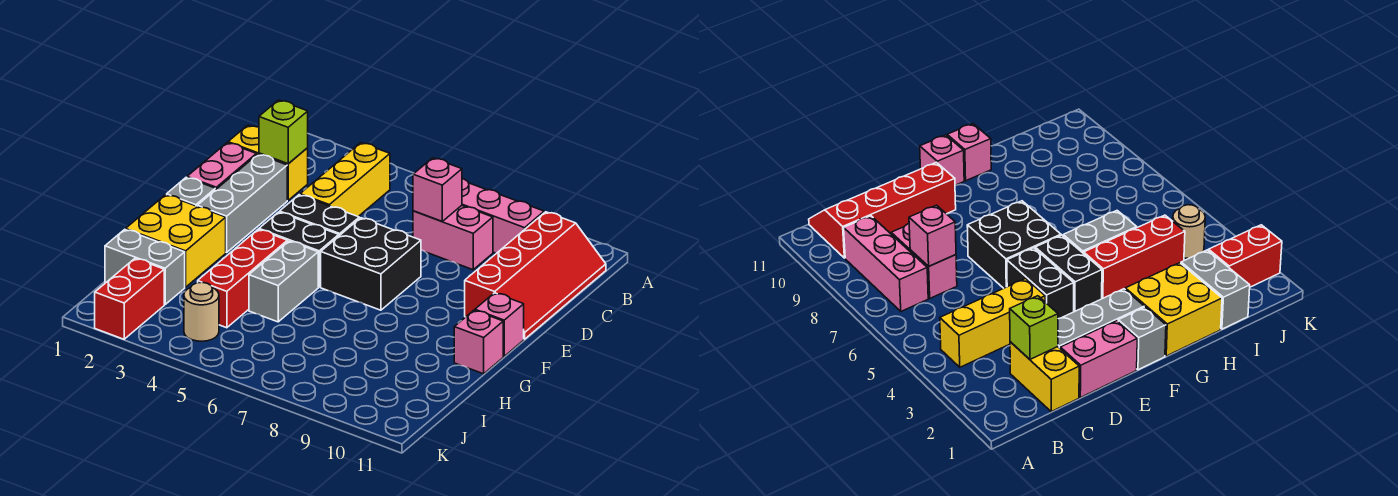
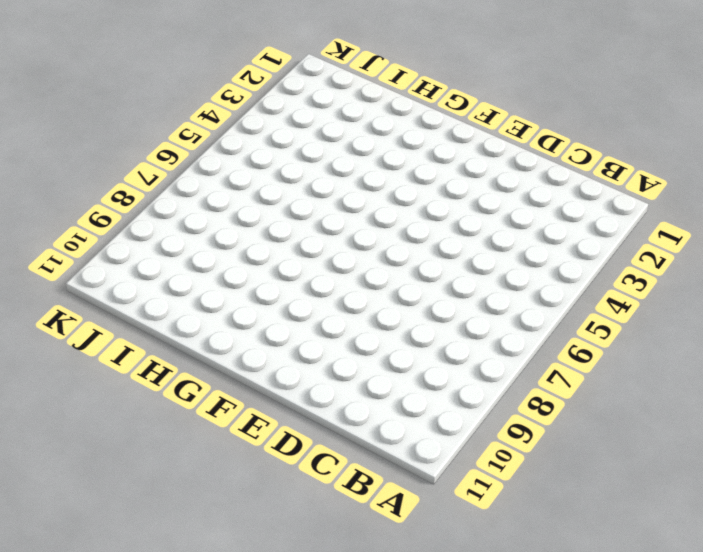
none -> yellow brick B4:D4 level 1
none -> pink brick B7:B9 level 1
none -> red slope B10:E11 level 1 top 10

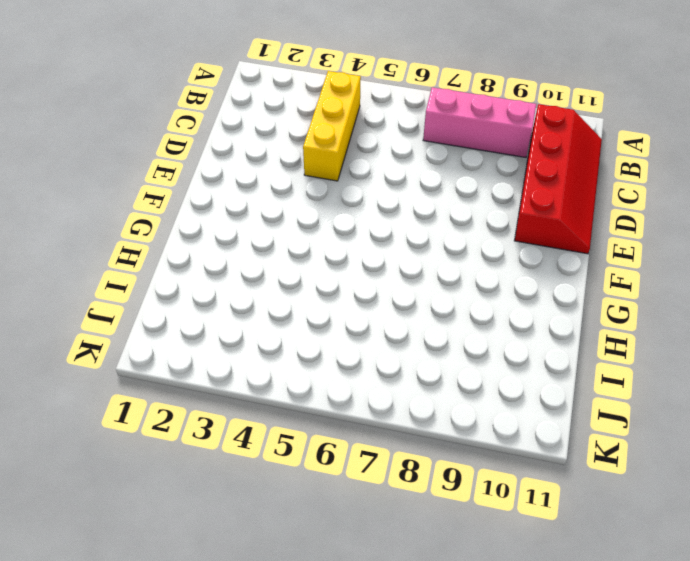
none -> yellow brick C1:C2 level 1
none -> pink brick C7:C8 level 1
none -> pink brick D1:E1 level 1

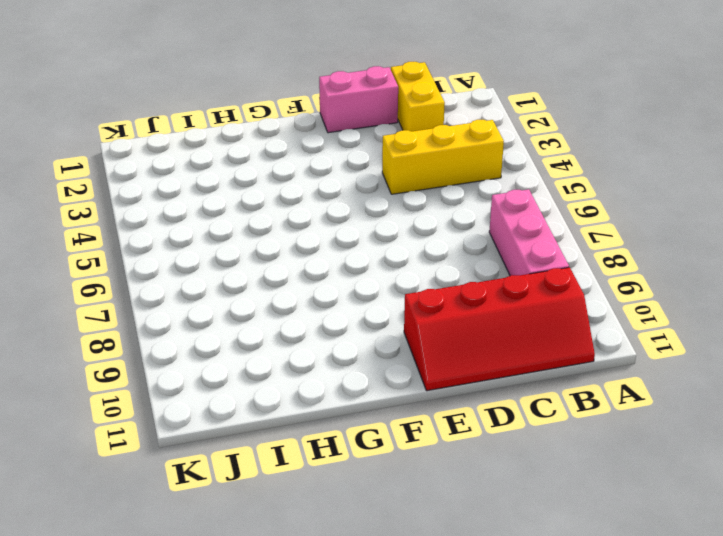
none -> pink brick C7:C8 level 1
none -> grey brick D2:F2 level 1
none -> black brick E4:E5 level 1

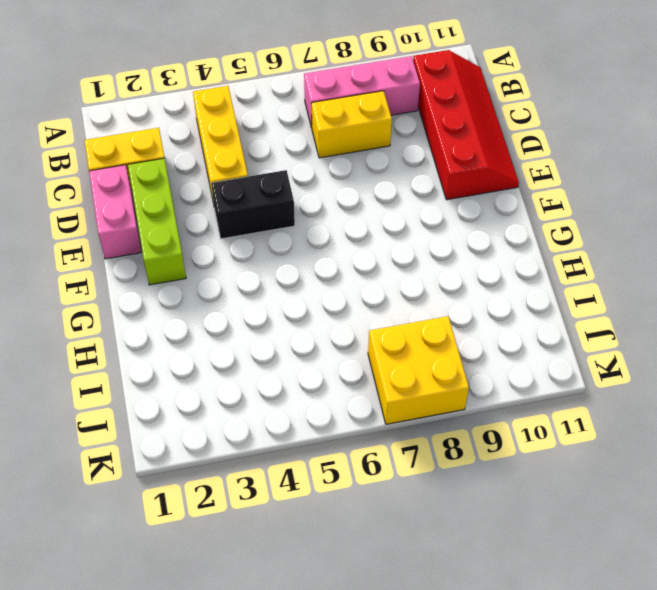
yellow brick C7:C8 level 1 -> pink brick C7:C8 level 1
lime brick D2:F2 level 1 -> grey brick D2:F2 level 1
yellow brick J7:K8 level 1 -> yellow brick G1:H2 level 1
none -> black brick E6:F7 level 1
none -> grey brick F1 level 1
none -> black brick F4:F5 level 1

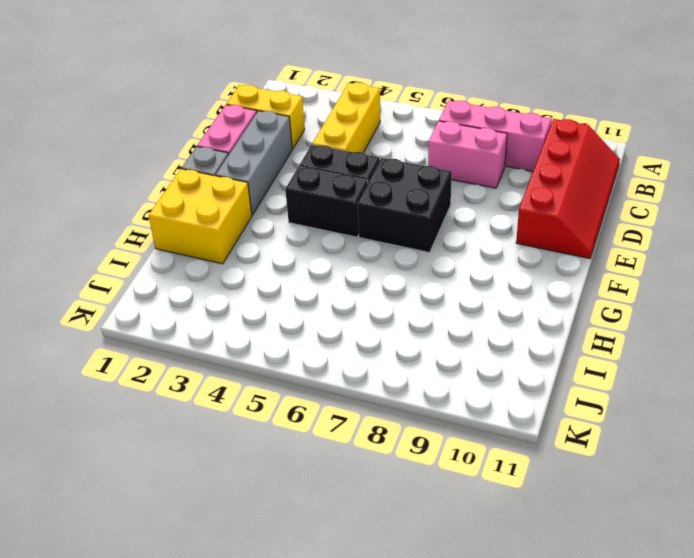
none -> pink brick F11 level 1
none -> red brick G4:I4 level 1
none -> grey brick G5:H5 level 1

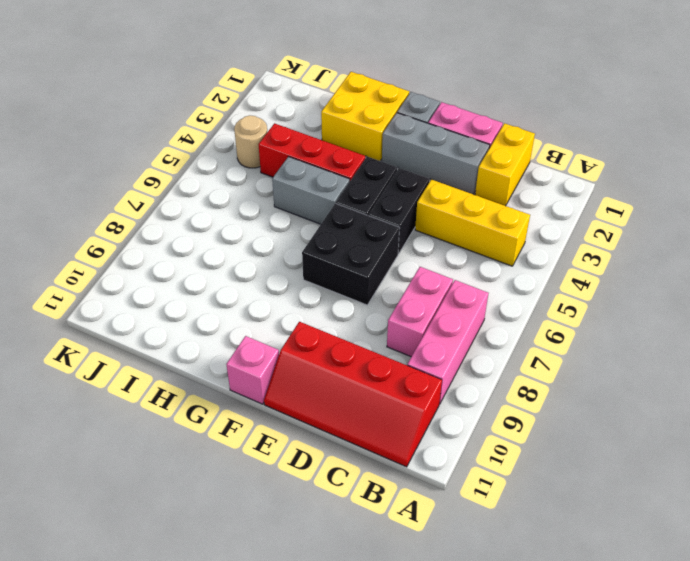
none -> pink brick G11 level 1
none -> grey brick I1:I2 level 1
none -> red brick J2:K2 level 1

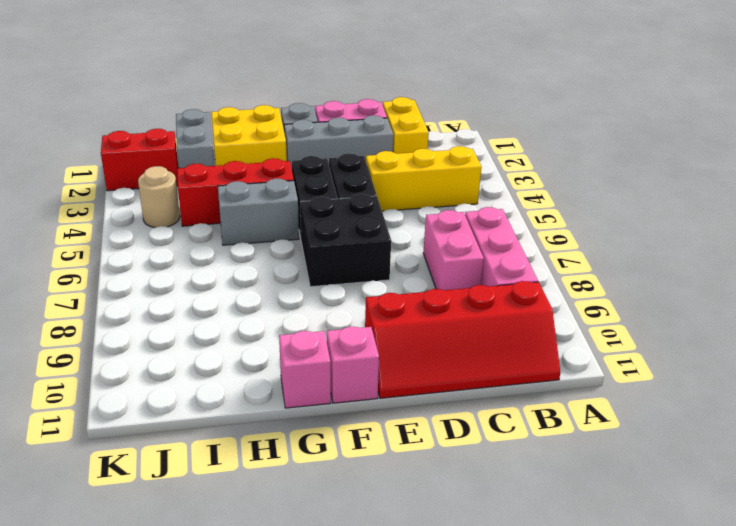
none -> lime brick C2 level 2
none -> pink brick C7 level 2

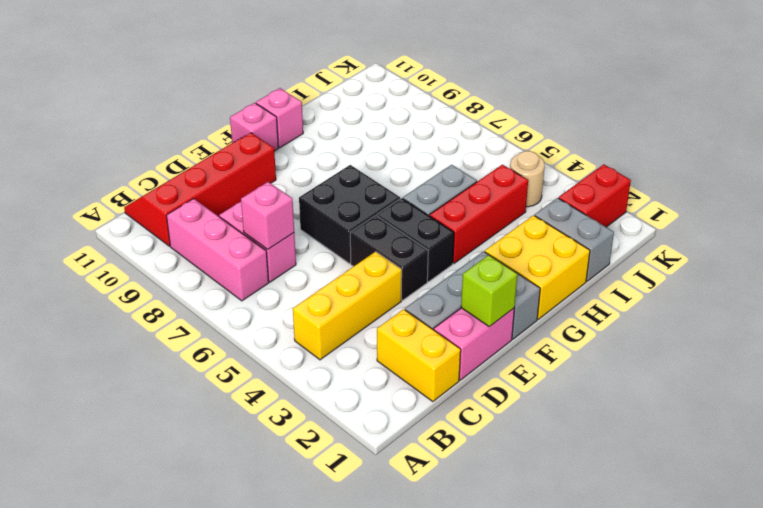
lime brick E1 level 2 -> lime brick C2 level 2

